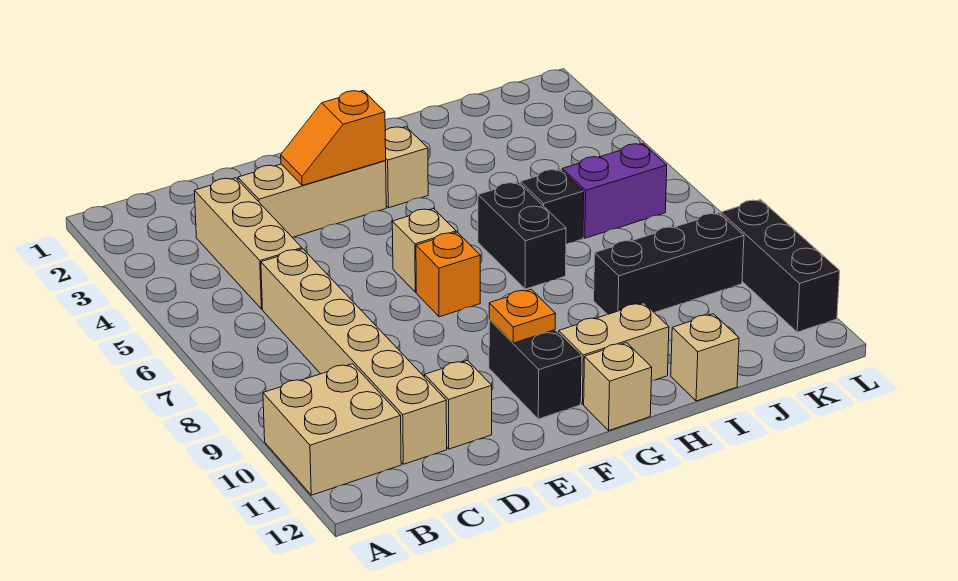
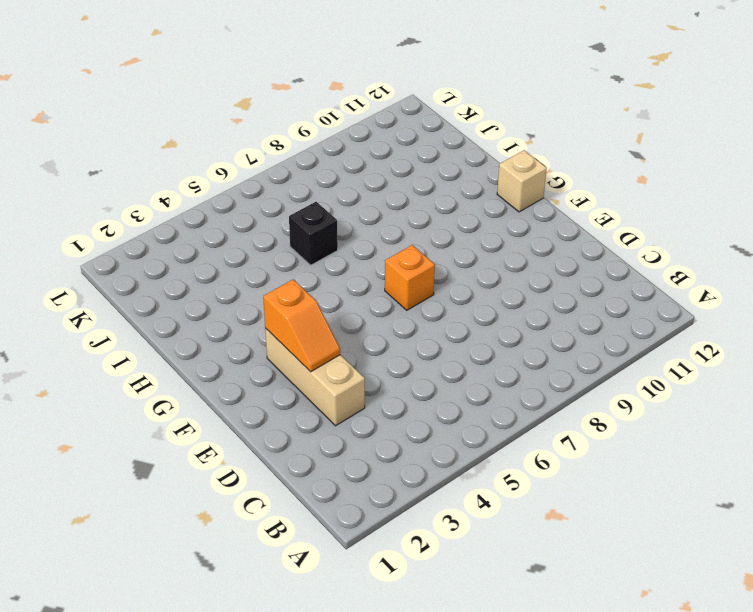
none -> tan brick A10:B11 level 1
none -> tan brick C3:C5 level 1
none -> tan brick C6:C11 level 1

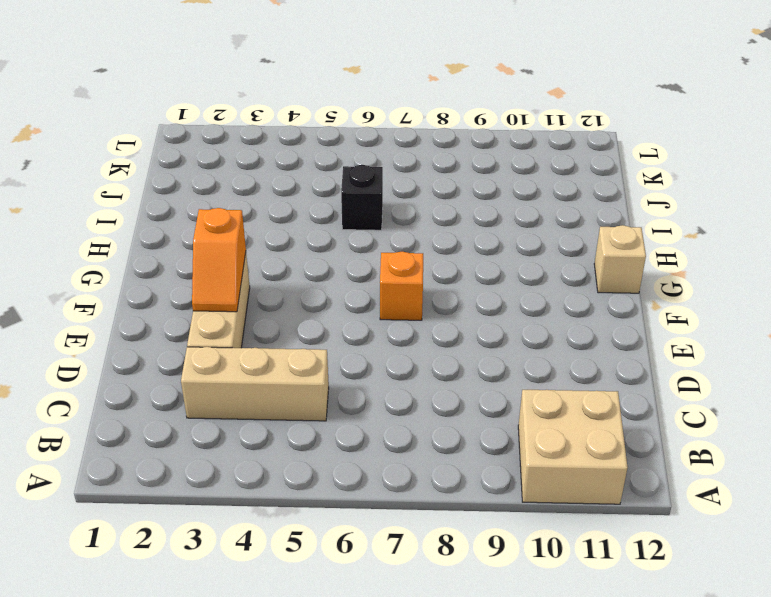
none -> tan brick C6:C11 level 1
none -> tan brick D11 level 1
none -> tan brick F6 level 1

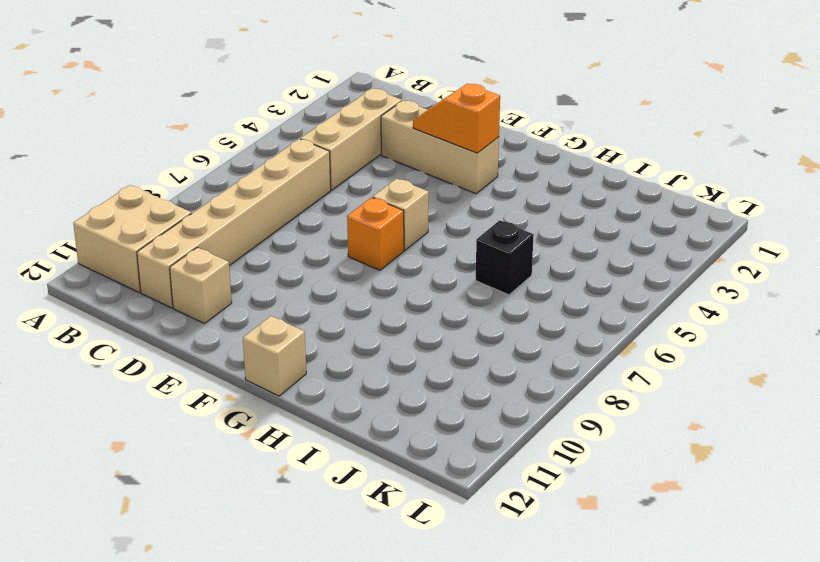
none -> black brick F10:F11 level 1
none -> tan brick G3 level 1
none -> tan brick G11:H11 level 1

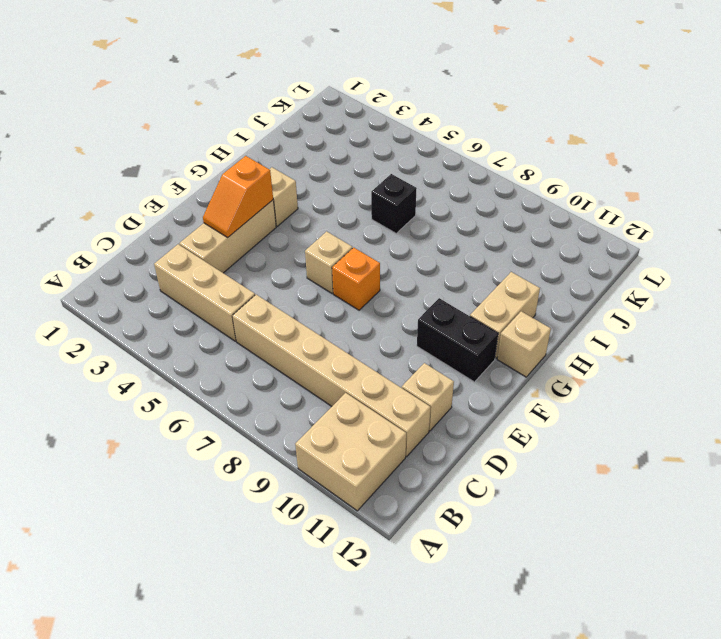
none -> black brick H6:H7 level 1
none -> black brick I9:K9 level 1
none -> tan brick I12 level 1

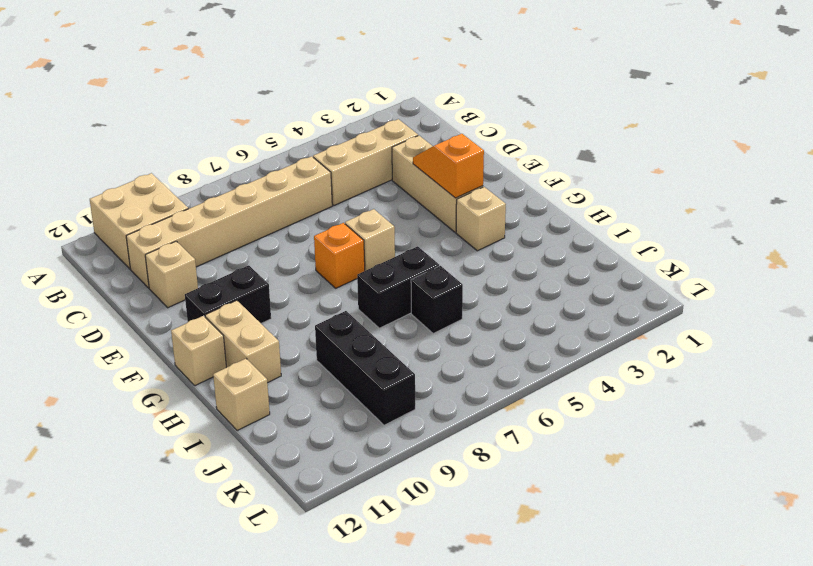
none -> purple brick J6:K6 level 1
none -> black brick L9:L11 level 1
none -> orange plate F10 level 2

